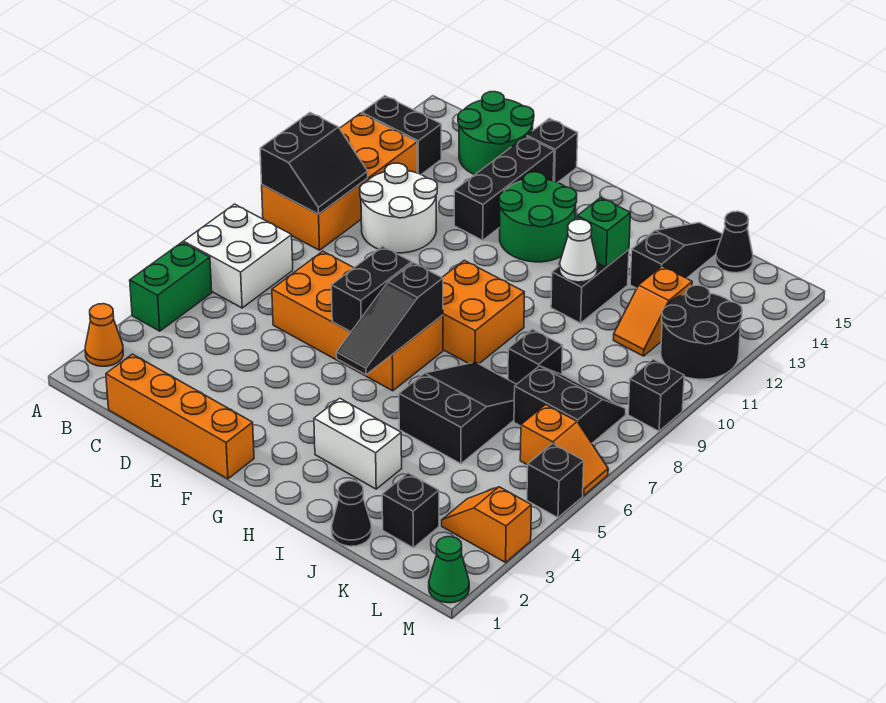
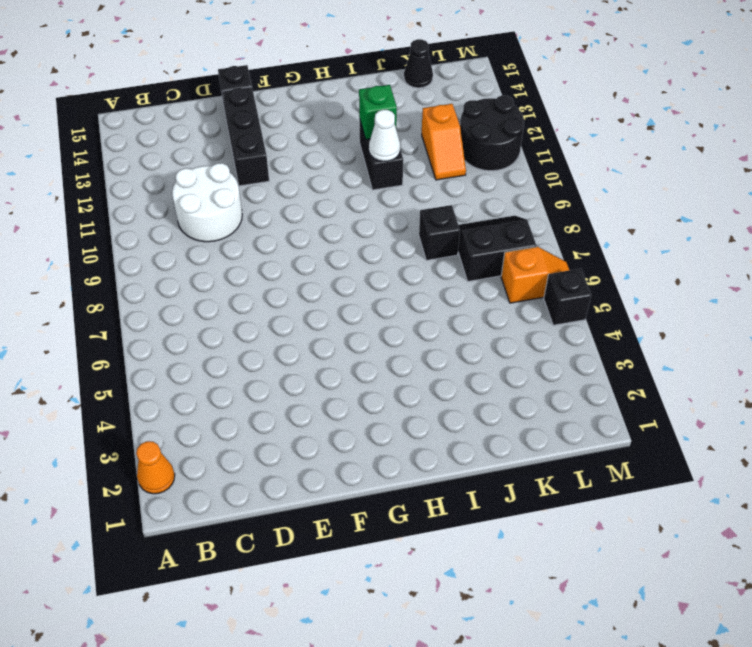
none -> green brick A4:A5 level 1
none -> white brick A6:B7 level 1
none -> orange brick A9:B12 level 1
none -> black brick A13:B13 level 1

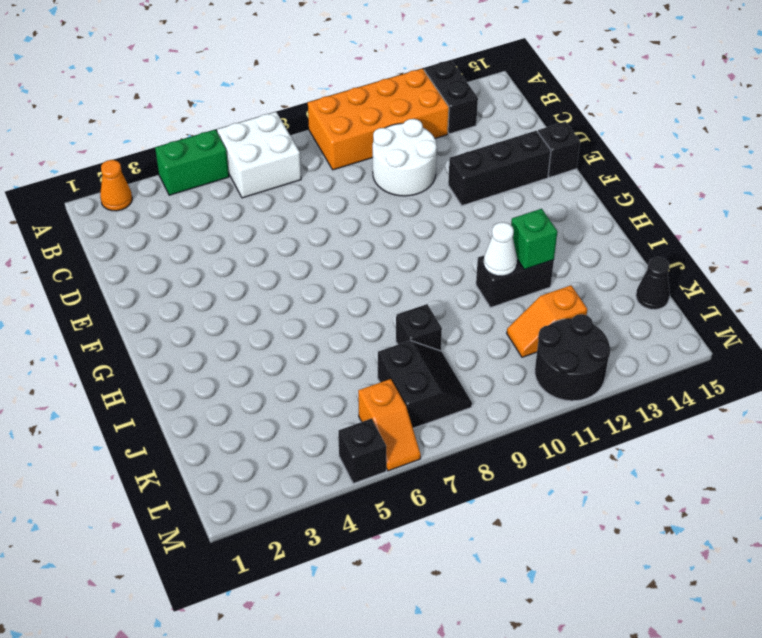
none -> orange brick C1:F1 level 1
none -> green round brick C14:D15 level 1
none -> orange brick D6:G7 level 1
none -> green round brick F12:G13 level 1

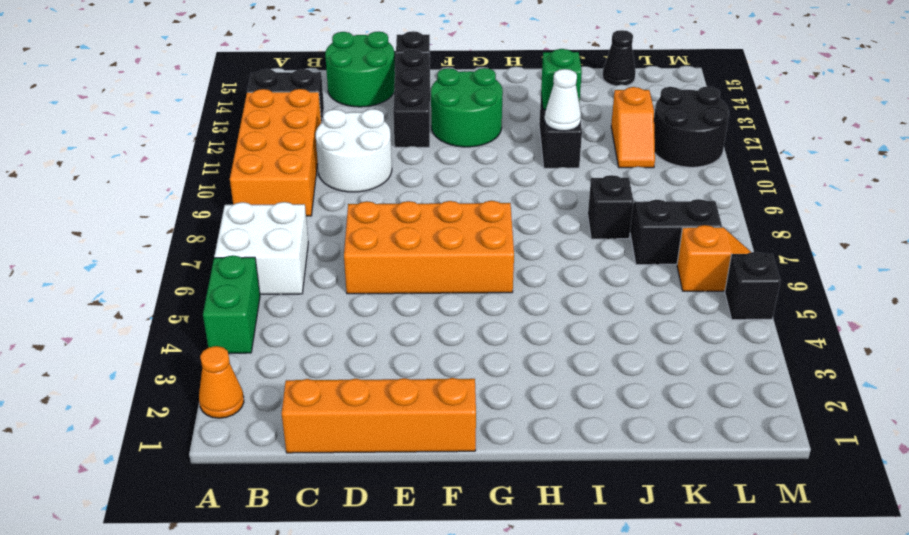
none -> orange brick G8:H9 level 1
none -> white brick H3:I3 level 1
none -> black slope I5:J7 level 1 top 5
none -> black cone J1 level 1

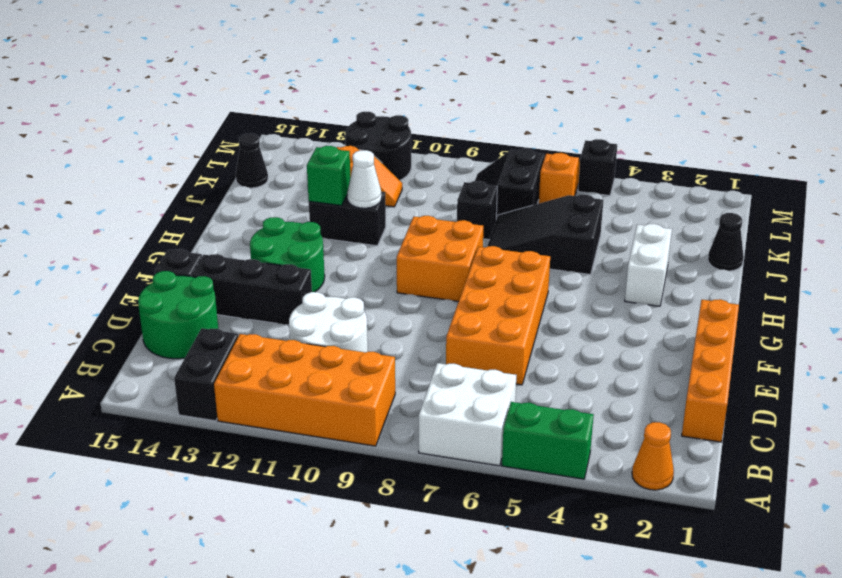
none -> black slope J13:J15 level 1 top 13
none -> black brick K2 level 1
none -> orange slope L3:M3 level 1 top M
none -> green cone M1 level 1

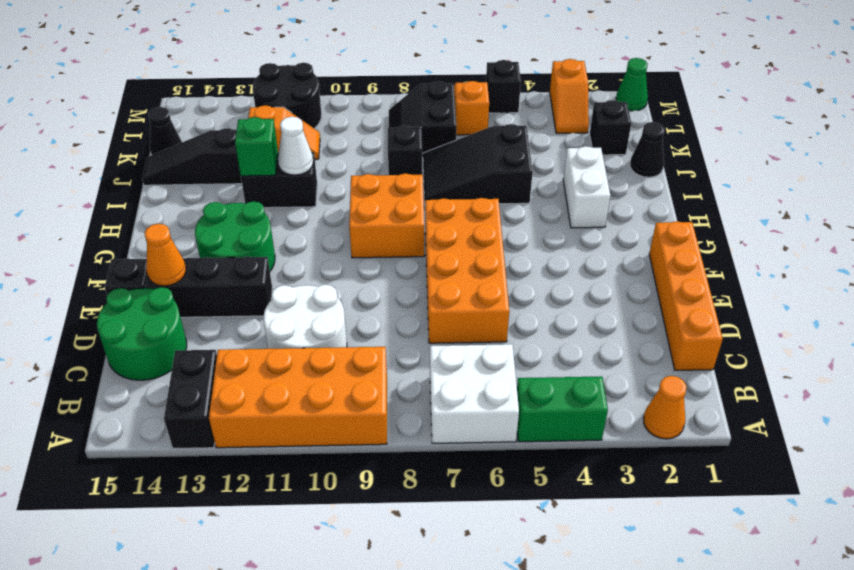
orange cone E14 level 2 -> none
none -> black brick M9 level 1
none -> black slope A9:B10 level 2 top A
none -> black brick F6:F7 level 2
none -> black slope G5:G7 level 2 top 7

